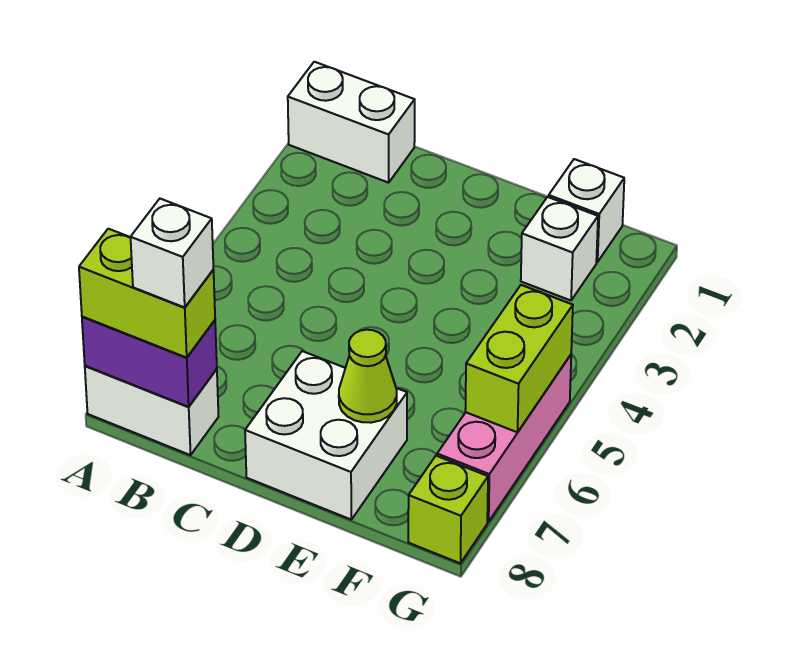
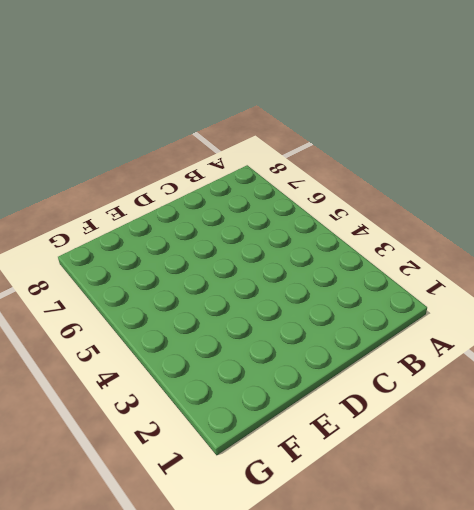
none -> white brick A1:B1 level 1
none -> white brick A8:B8 level 1
none -> white brick D7:E8 level 1

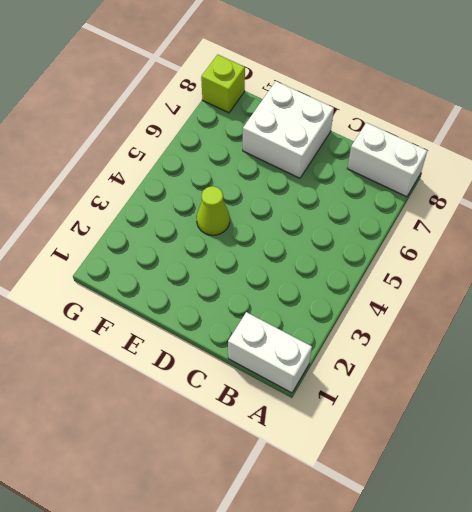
lime cone E4 level 1 -> lime cone E7 level 2
none -> white brick F1 level 1
none -> white brick F2 level 1
none -> pink brick G5:G7 level 1

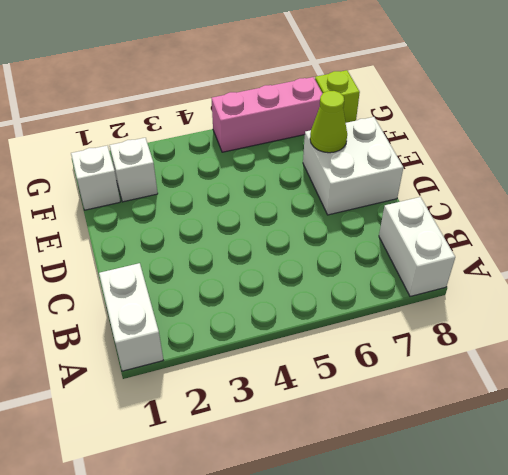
none -> purple brick A8:B8 level 2
none -> lime brick G5:G6 level 2
none -> lime brick A8:B8 level 3

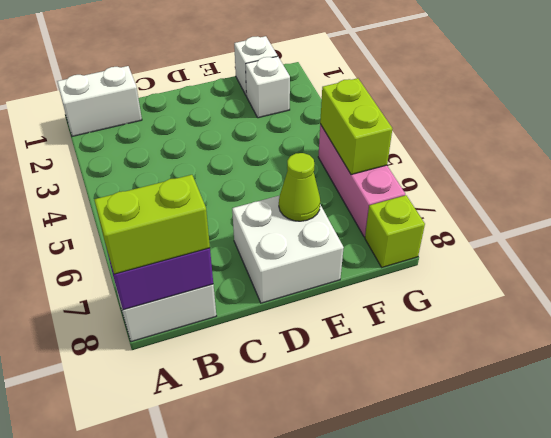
none -> white brick B8 level 4

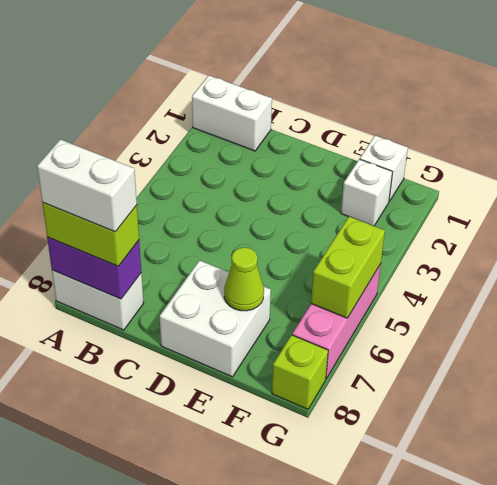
white brick A8:B8 level 4 -> white brick B8 level 4

